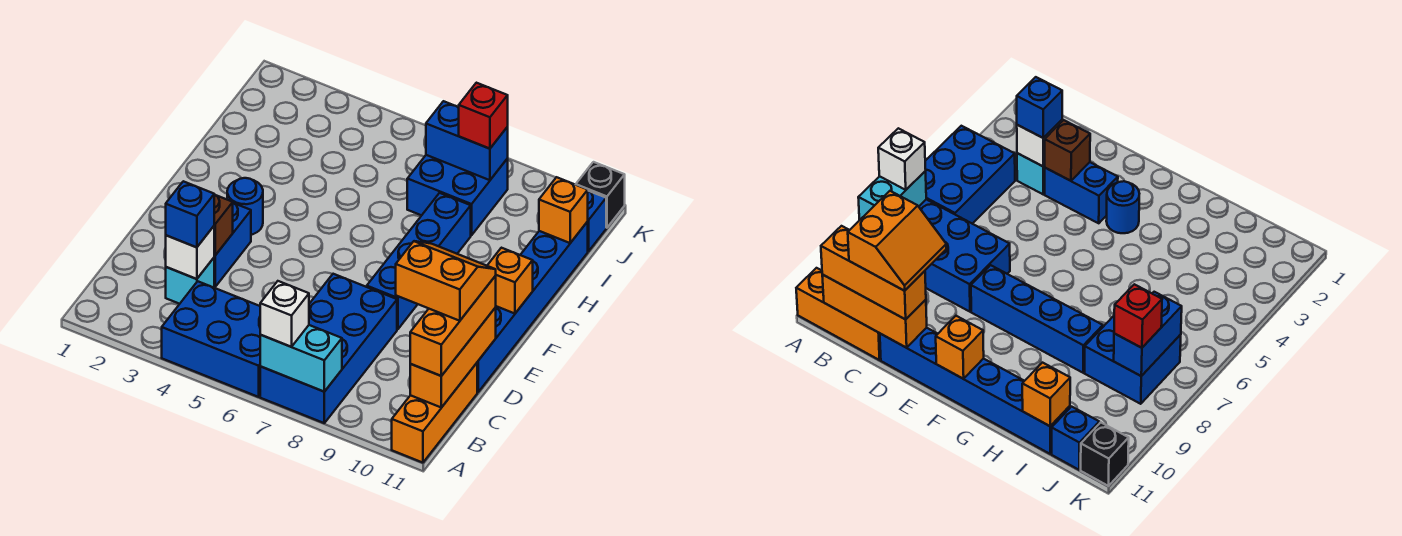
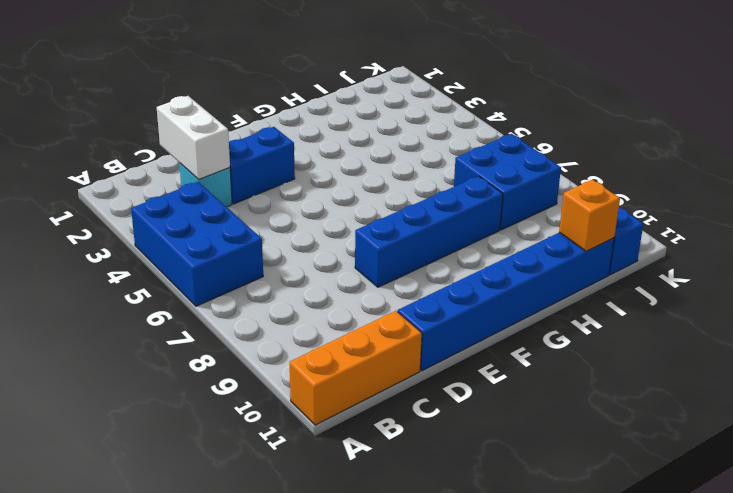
white brick C2:C3 level 2 -> white brick C3 level 2
none -> blue brick A7:D8 level 1
none -> blue round brick F3 level 1
none -> black brick K11 level 1

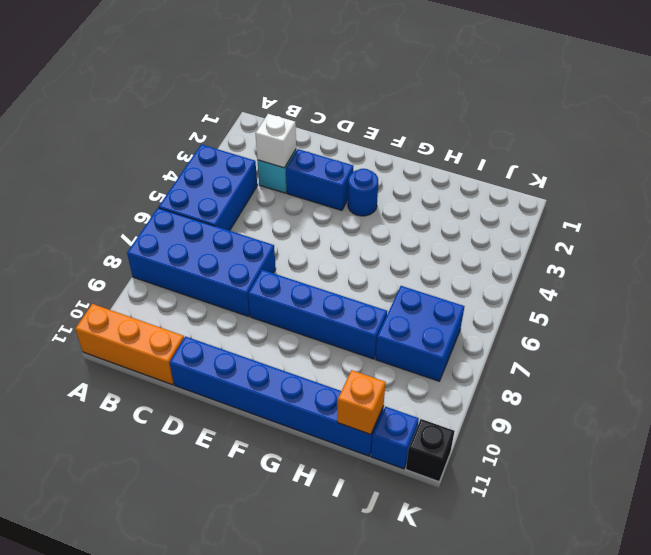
none -> cyan brick A7:A8 level 2
none -> orange brick B11:D11 level 2
none -> brown brick D3 level 2

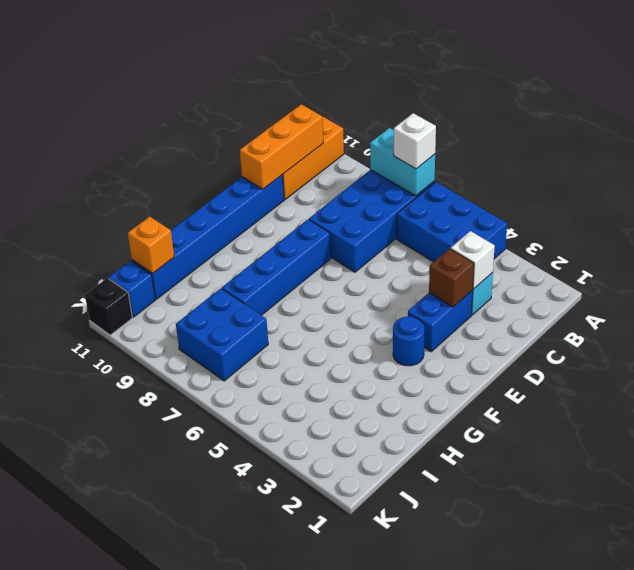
none -> orange brick F11 level 2
none -> blue brick J7:J8 level 2
none -> orange brick B11:D11 level 3

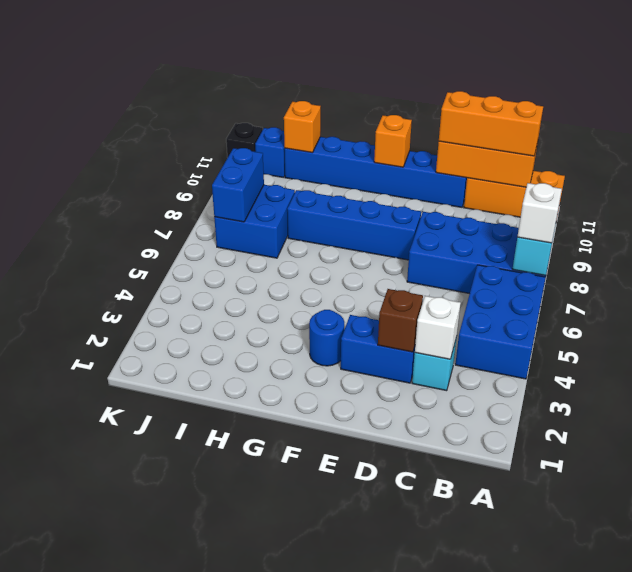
none -> blue brick C3 level 3
none -> red brick J8 level 3
none -> orange slope C10:D11 level 4 top C

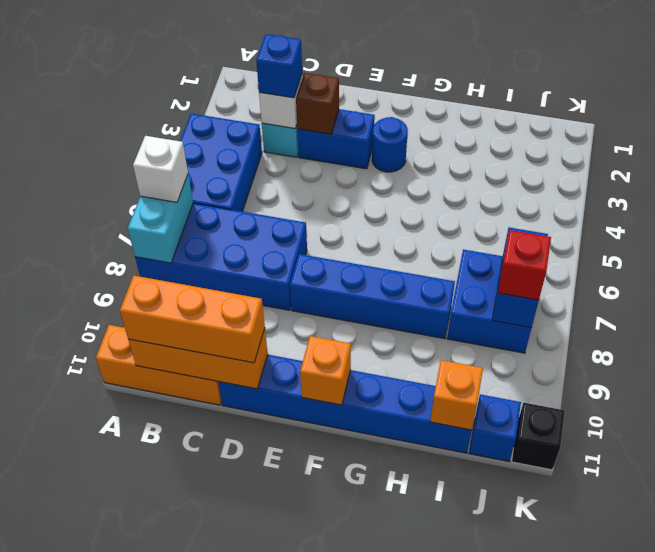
none -> orange slope C10:D11 level 4 top C

